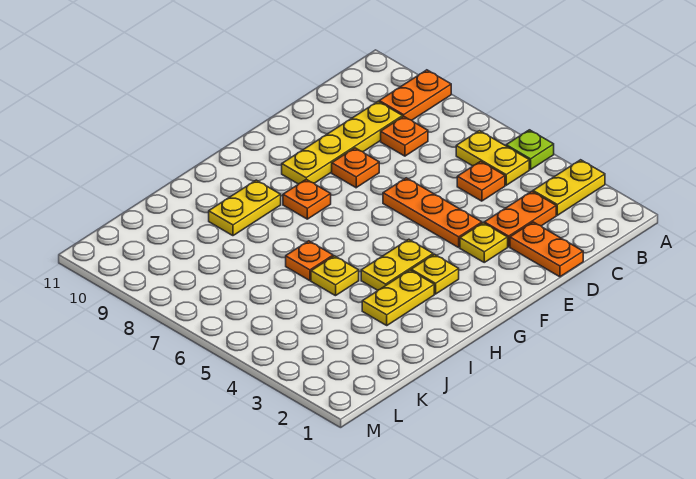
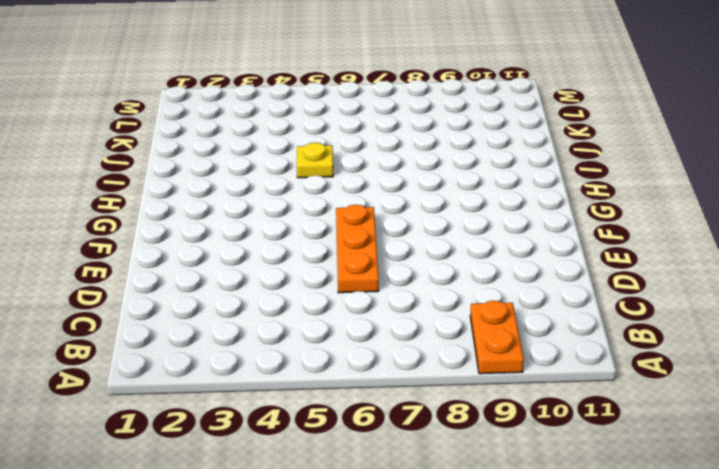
orange plate D6:F6 level 1 -> orange plate E4:E6 level 1
none -> yellow plate A3:B3 level 1
none -> lime plate A5 level 1
none -> yellow plate B5:B6 level 1

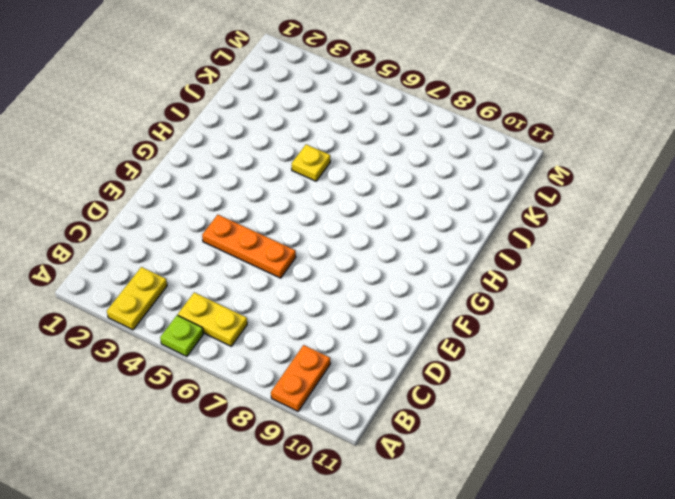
none -> orange plate C3:D3 level 1
none -> orange plate C5 level 1
none -> orange plate C8 level 1

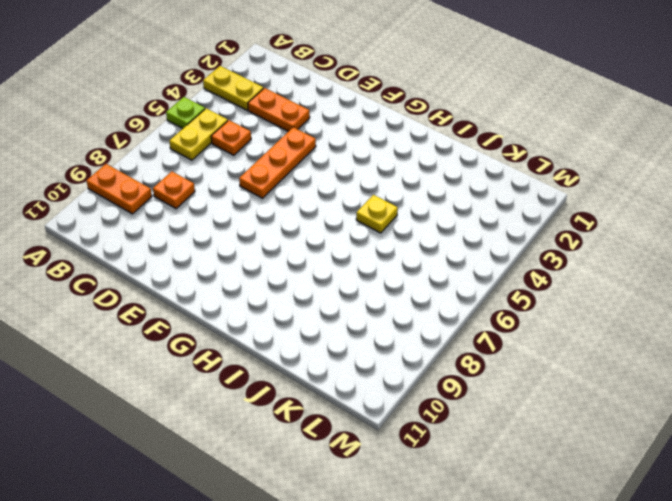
none -> yellow plate C9:F9 level 1
none -> orange plate D1:D2 level 1
none -> yellow plate E3 level 1

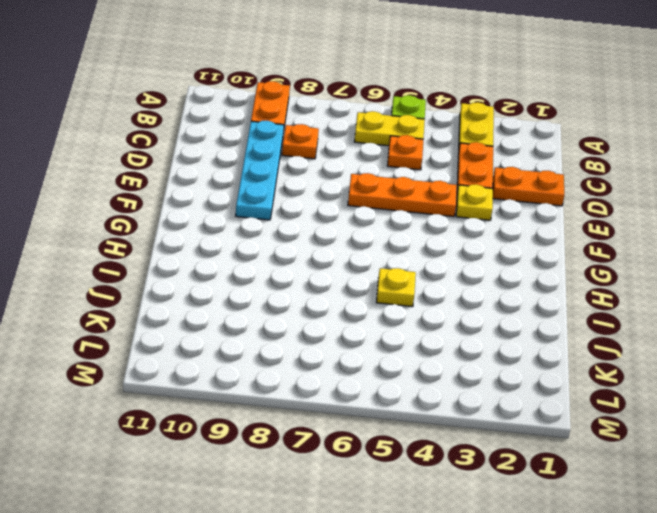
cyan plate C9:F9 level 1 -> yellow plate C9:F9 level 1
none -> orange plate E8 level 1
none -> yellow plate G3 level 1
none -> yellow plate G4:H4 level 1

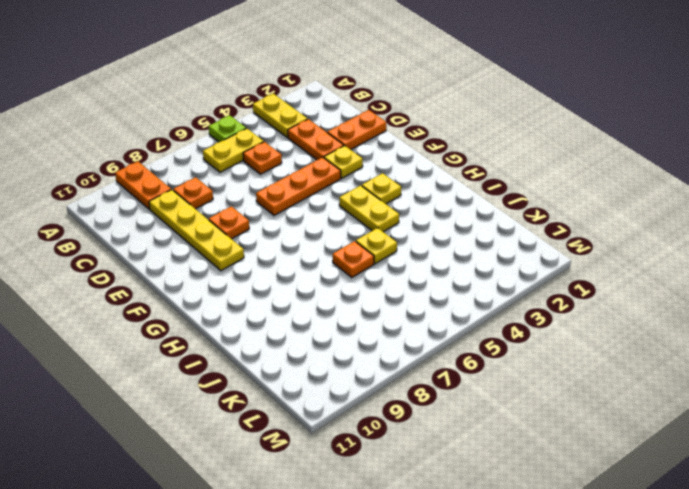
none -> orange plate G8 level 1
none -> yellow plate H3:I3 level 1
none -> yellow plate H9:I9 level 1

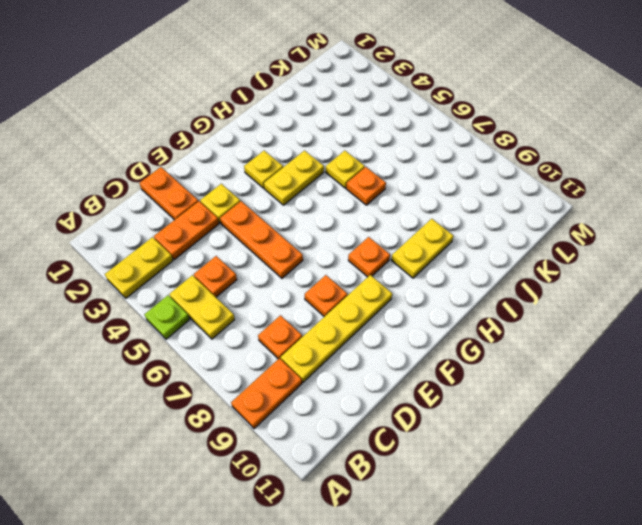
none -> yellow plate H3:I3 level 1

